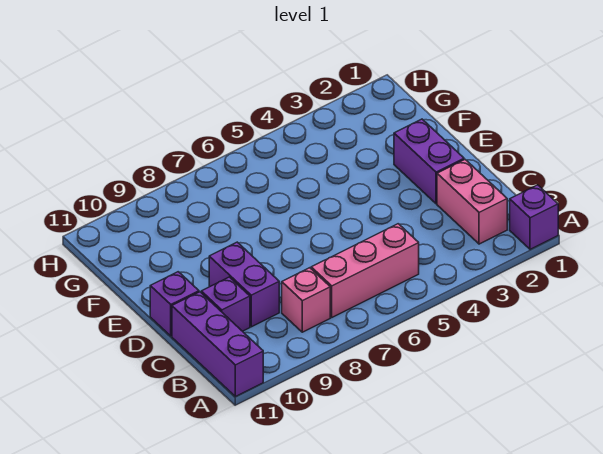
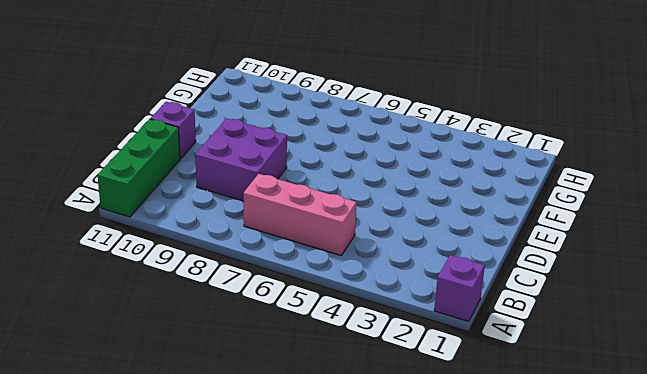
green brick A11:C11 level 1 -> purple brick A11:C11 level 1
purple brick C8:D9 level 1 -> purple brick C9:D9 level 1
none -> pink brick B2:C2 level 1
none -> pink brick B8 level 1

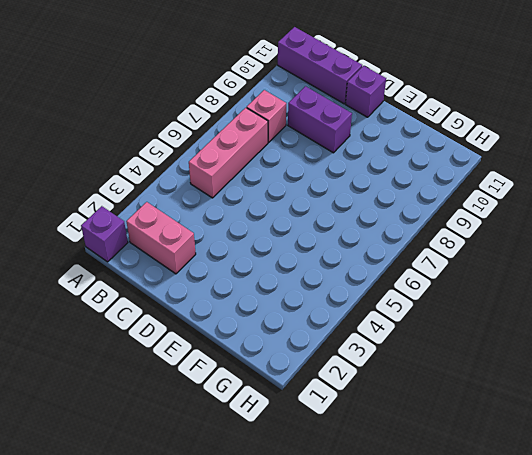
none -> purple brick C10 level 1
none -> purple brick D2:E2 level 1

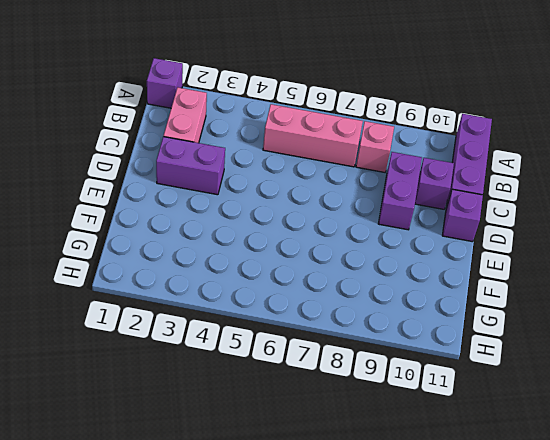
purple brick D2:D3 level 1 -> purple brick D2:E2 level 1

